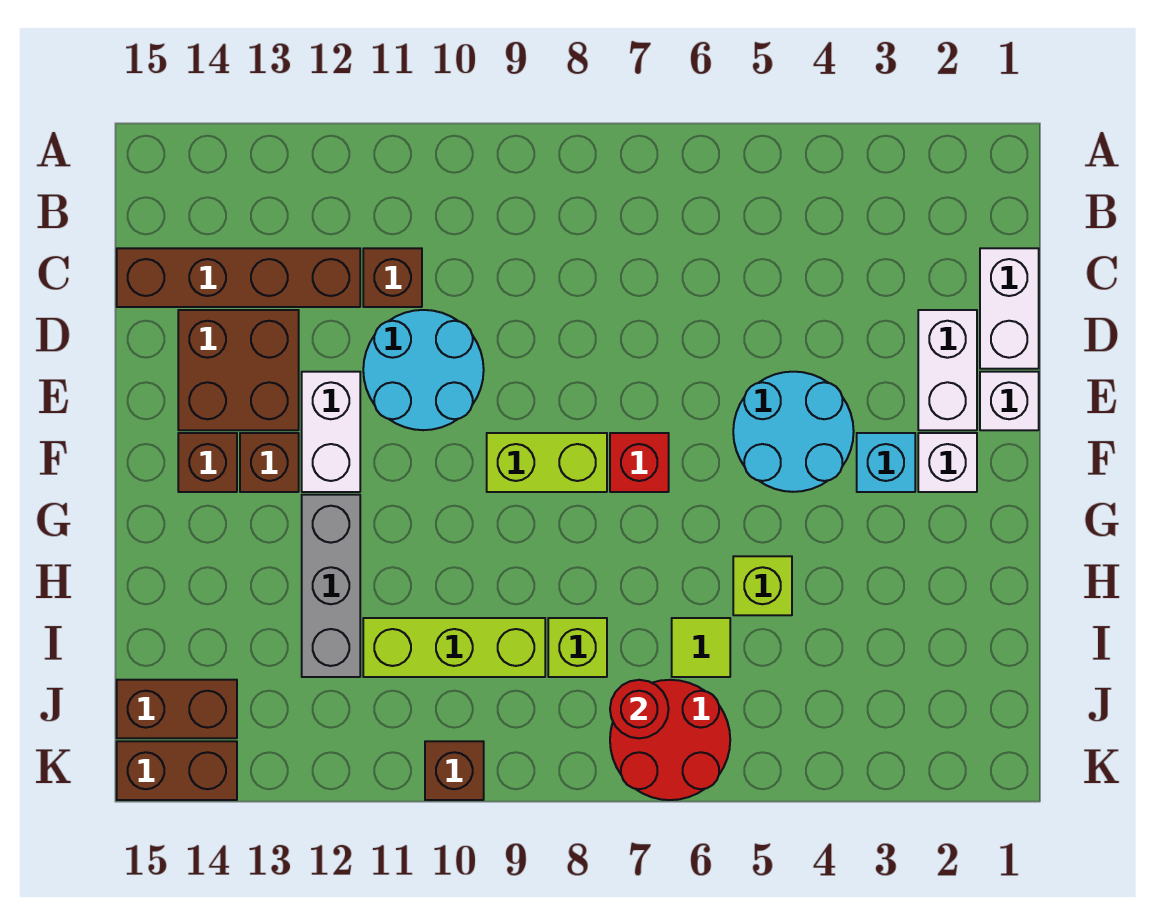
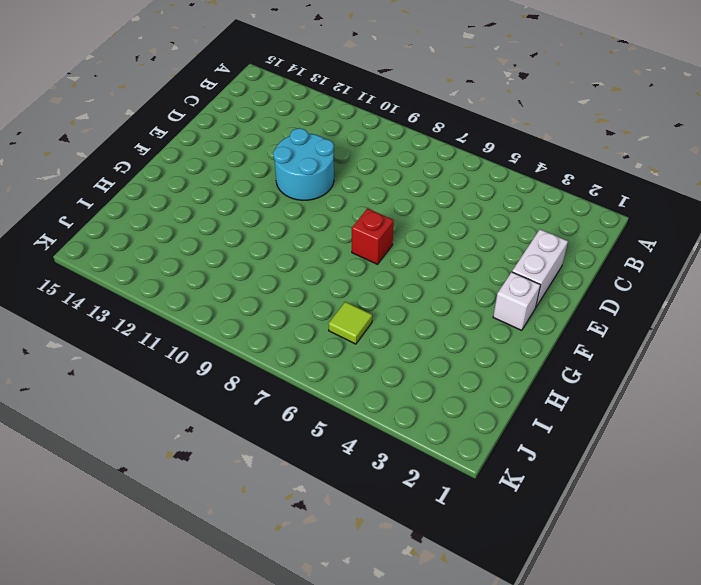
none -> white brick C1:D1 level 1
none -> brown brick C11 level 1
none -> brown brick C12:C15 level 1

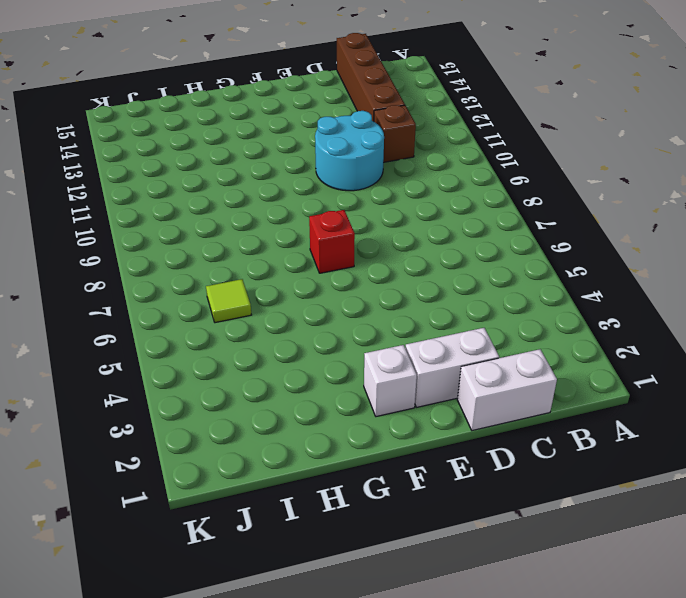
none -> brown brick D13:E14 level 1
none -> white brick E1 level 1
none -> cyan round brick E4:F5 level 1

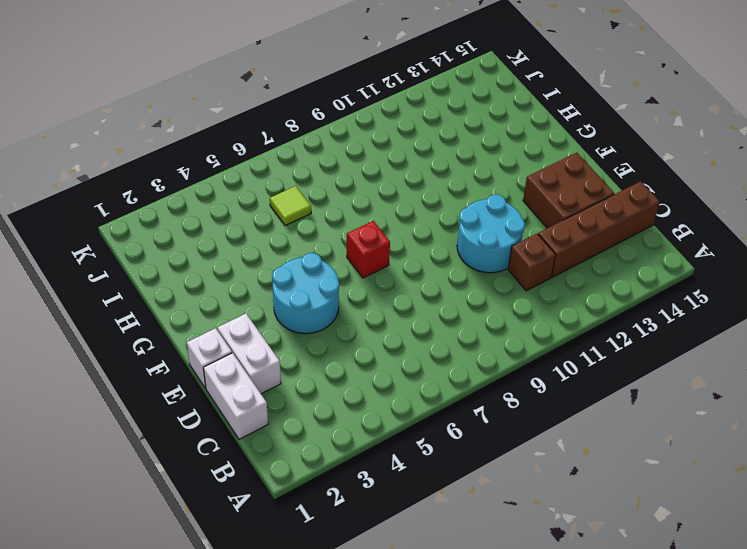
none -> white brick E12:F12 level 1
none -> white brick F2 level 1
none -> cyan brick F3 level 1

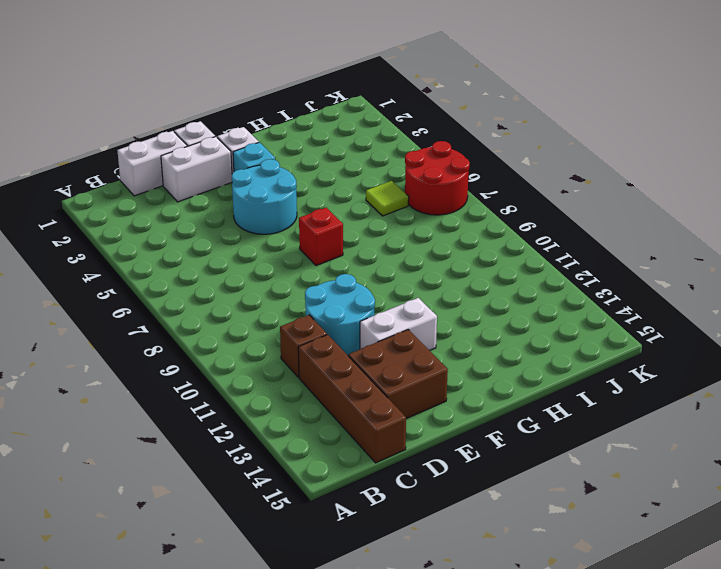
none -> lime brick F8:F9 level 1
none -> brown brick F13 level 1
none -> brown brick F14 level 1

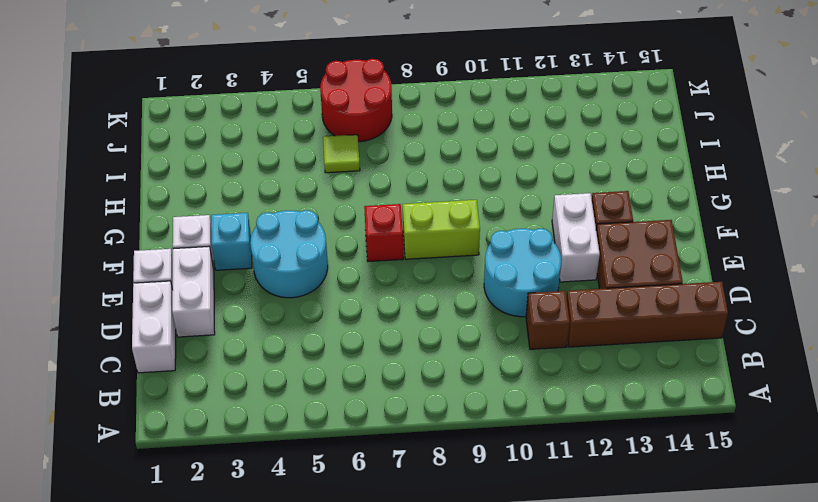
none -> brown brick F14 level 1
none -> grey brick G12:I12 level 1
none -> lime brick H5 level 1

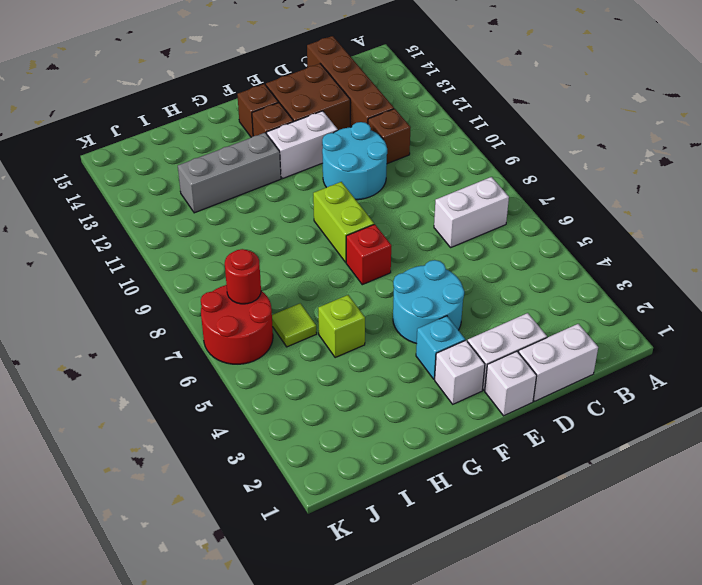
white brick B7:C7 level 1 -> none
none -> lime brick I8 level 1
none -> lime brick I9:I11 level 1
none -> brown brick J14:J15 level 1

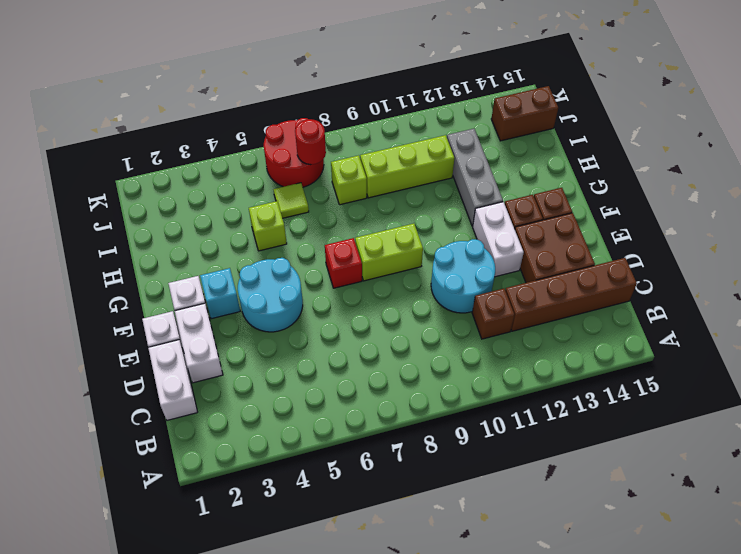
none -> brown brick K10 level 1
none -> brown brick K14:K15 level 1

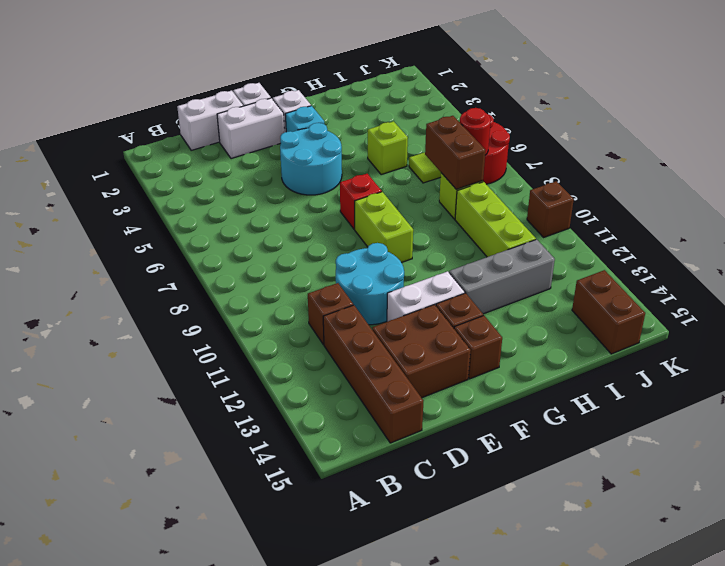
brown brick I7:I8 level 2 -> brown brick K14:K15 level 1

